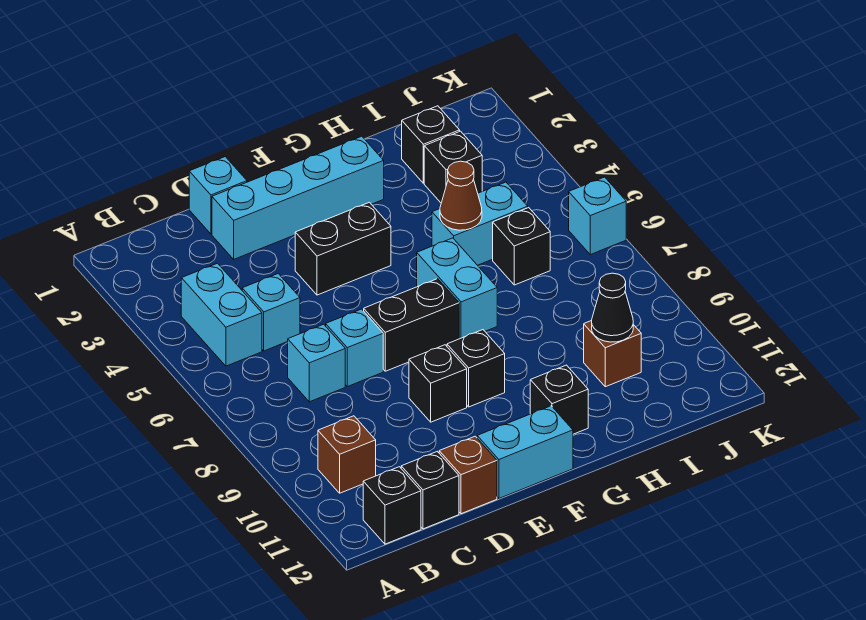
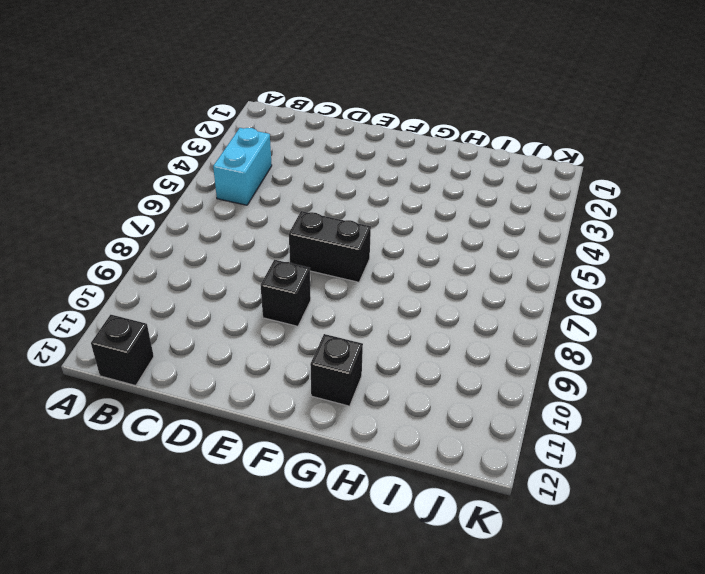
none -> brown brick B10 level 1
none -> cyan brick C5 level 1
none -> cyan brick C7 level 1

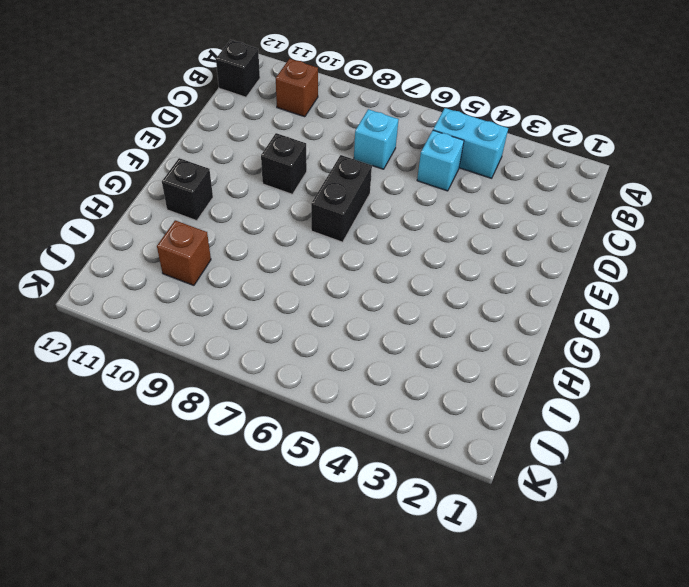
none -> black brick C12 level 1
none -> cyan brick D1 level 1
none -> cyan brick D2:G2 level 1

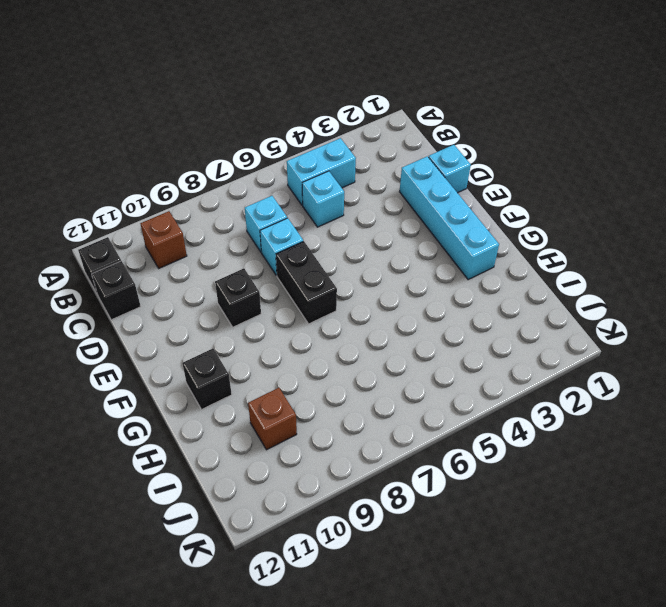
none -> brown brick D12 level 1
none -> black brick E4:F4 level 1
none -> cyan brick E12:F12 level 1

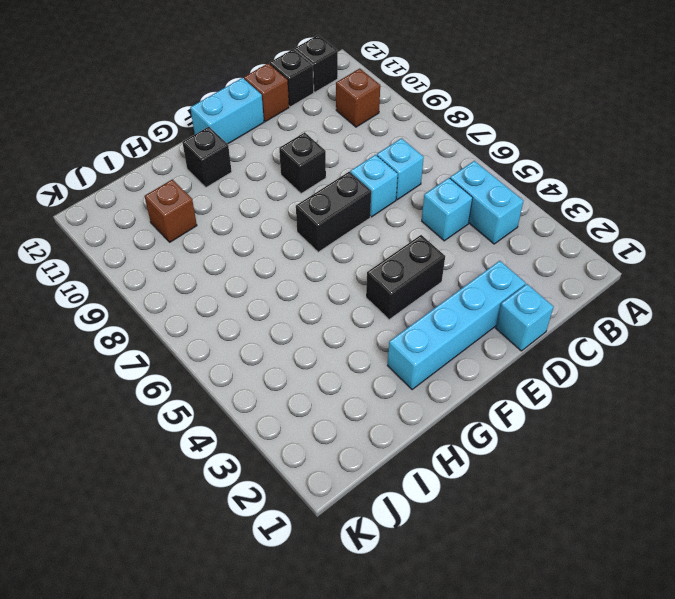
none -> black brick F9 level 1
none -> cyan brick G6:G7 level 1
none -> cyan brick H5:I5 level 1

